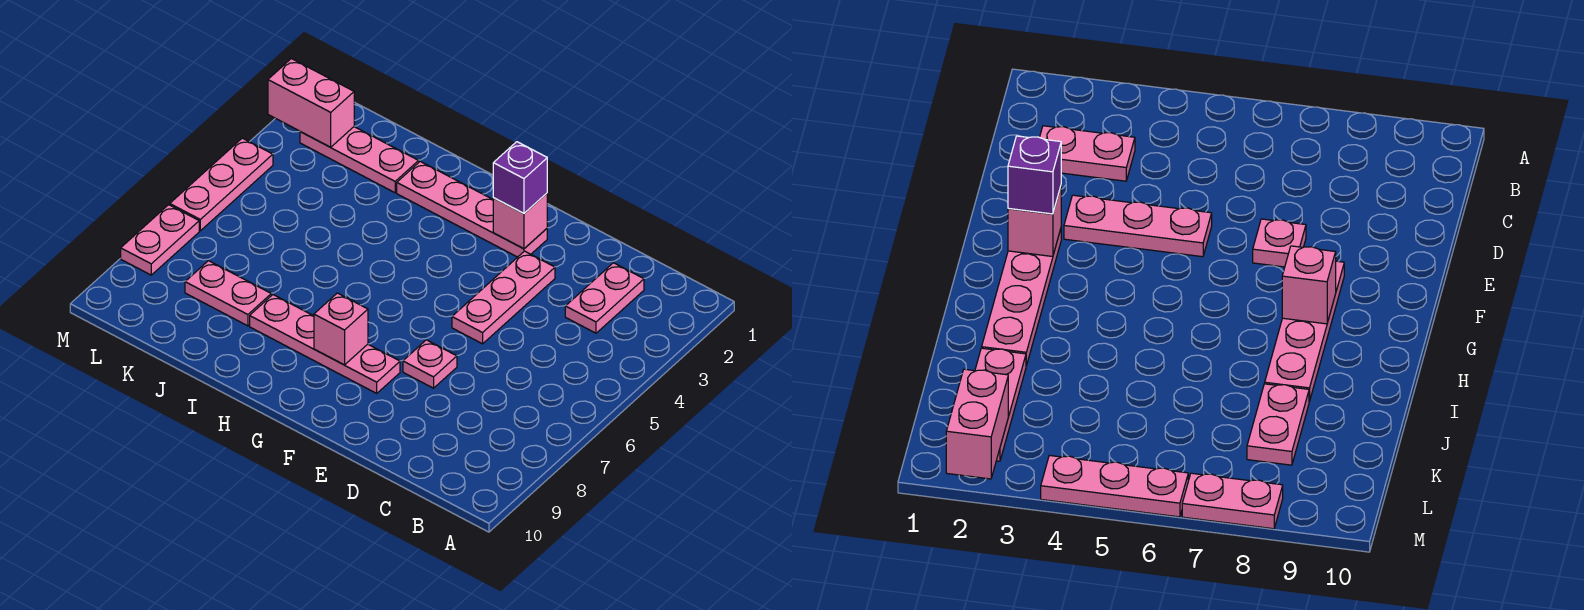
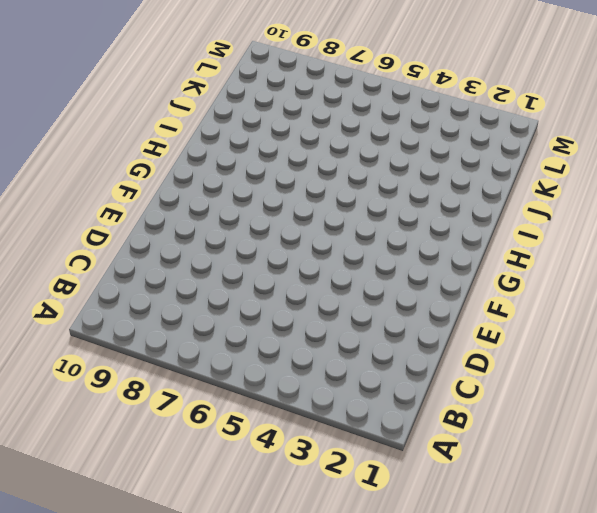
none -> pink plate C2:C3 level 1
none -> pink plate E3:E5 level 1
none -> pink plate E7 level 1

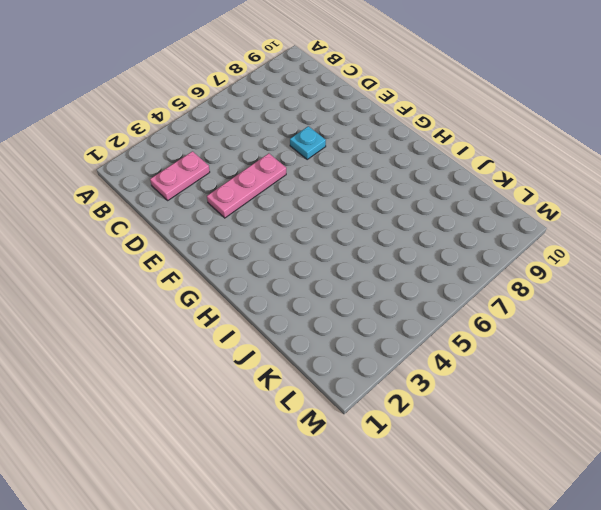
cyan plate E7 level 1 -> pink plate E7 level 1
none -> pink plate F2:I2 level 1
none -> pink plate F8:I8 level 1
none -> pink plate J2:L2 level 1

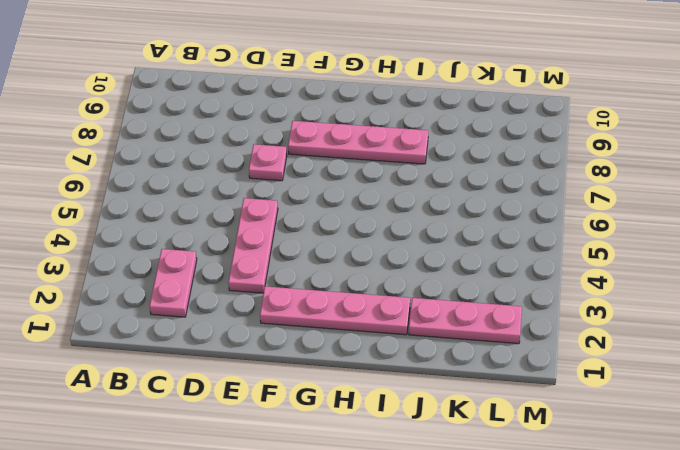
none -> pink plate J8:K8 level 1
none -> pink plate M4:M6 level 1
none -> pink plate M7:M8 level 1

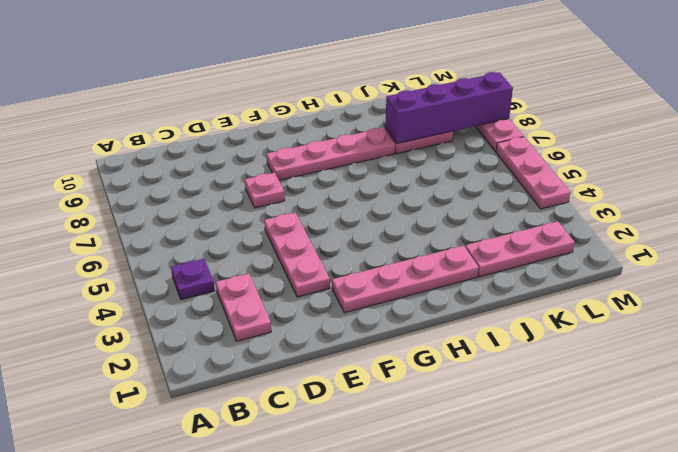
purple plate B4 level 1 -> none
purple brick J8:M8 level 2 -> none
none -> pink brick F2 level 2
none -> pink brick G8 level 2
none -> pink brick L2:M2 level 2

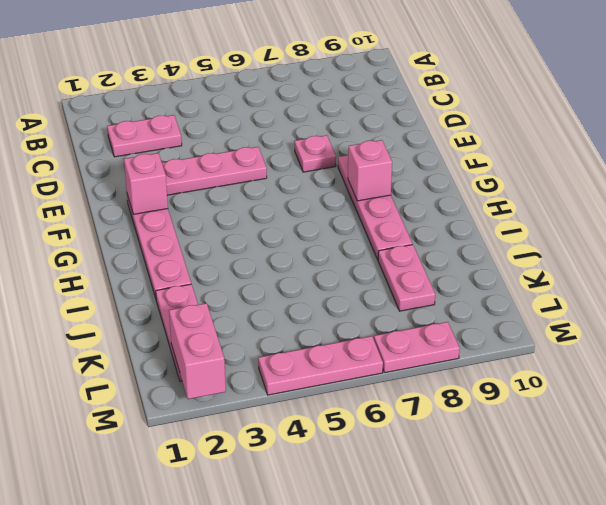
none -> purple brick F2 level 3

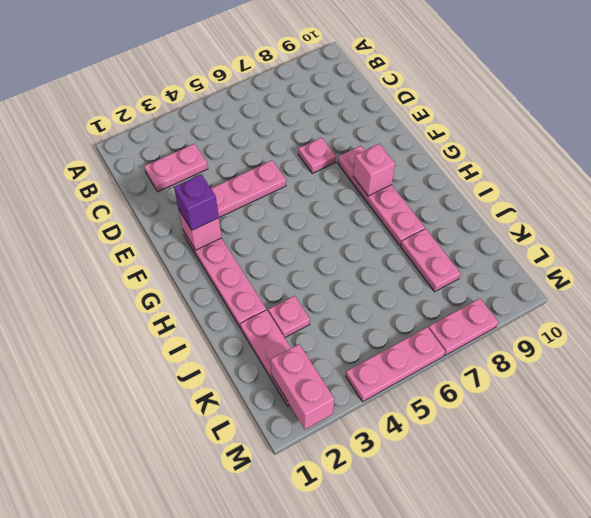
pink plate J3 level 1 -> none

